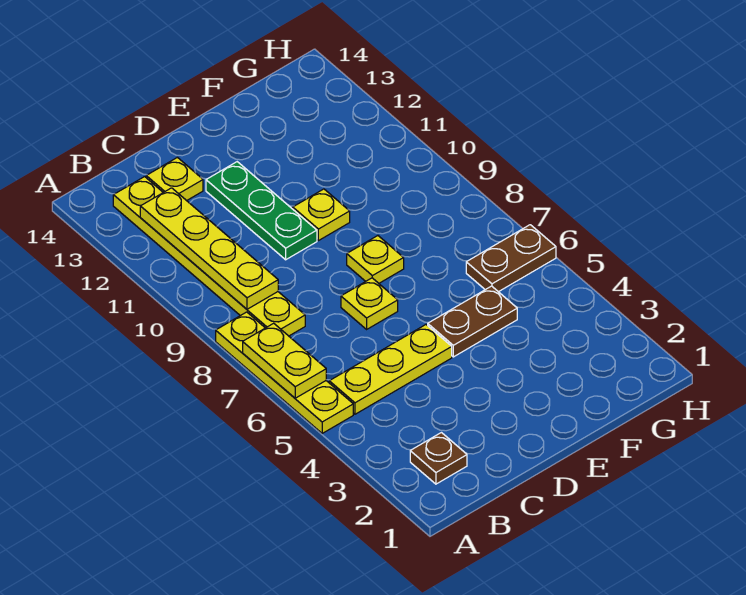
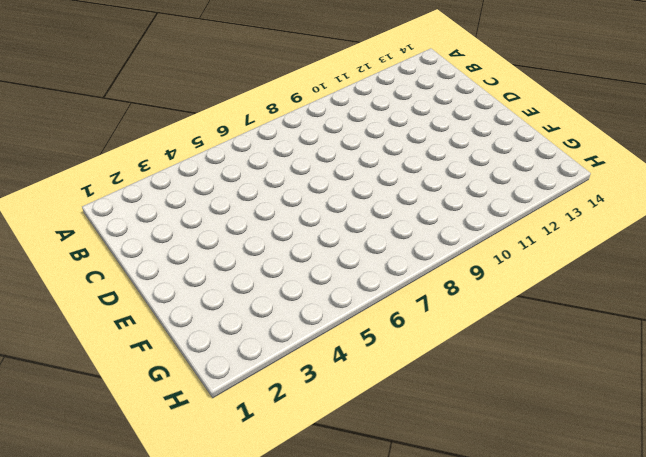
none -> yellow plate A5:A8 level 1
none -> brown plate B2 level 1
none -> yellow plate B5:D5 level 1

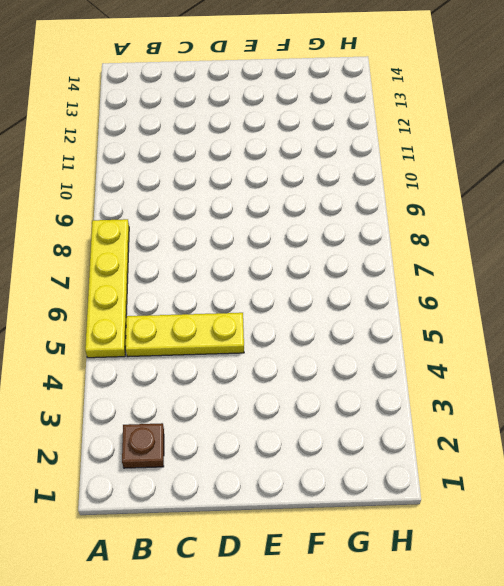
none -> yellow plate B8:B13 level 1
none -> yellow plate C13 level 1
none -> yellow plate D7 level 1

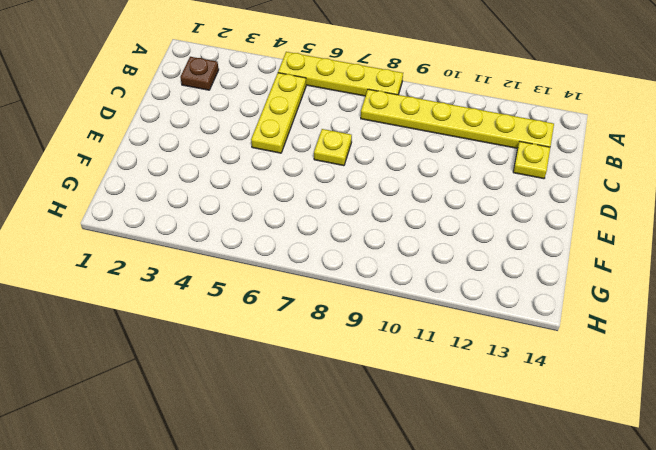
none -> green plate D10:D12 level 1
none -> brown plate E5:F5 level 1
none -> yellow plate E8 level 1

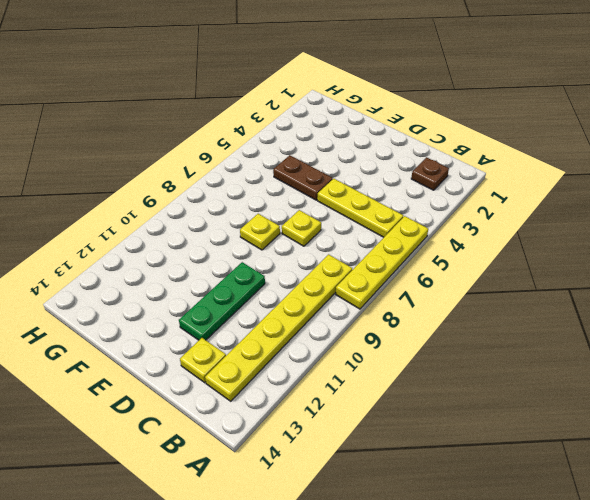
none -> yellow plate E10 level 1
none -> brown plate G6:H6 level 1
none -> yellow plate A6:A7 level 2

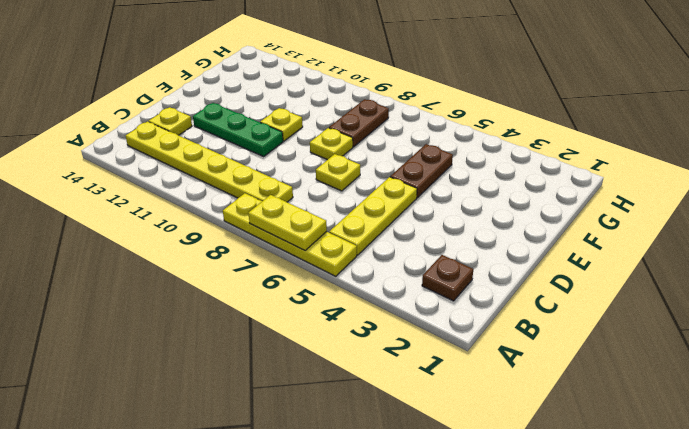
brown plate F8:G8 level 1 -> brown plate G6:H6 level 1
none -> yellow plate B9:B12 level 2

